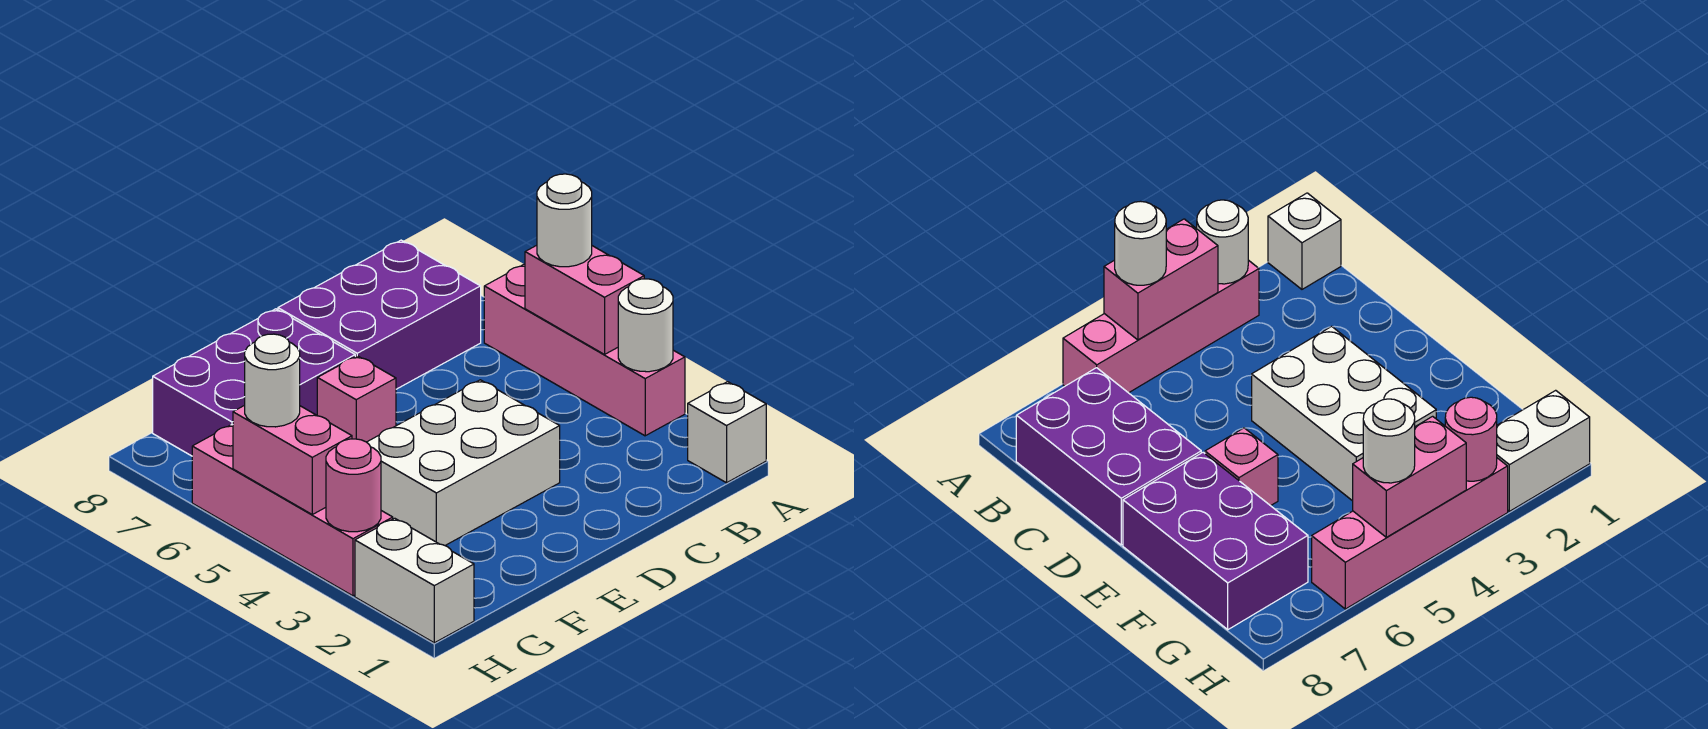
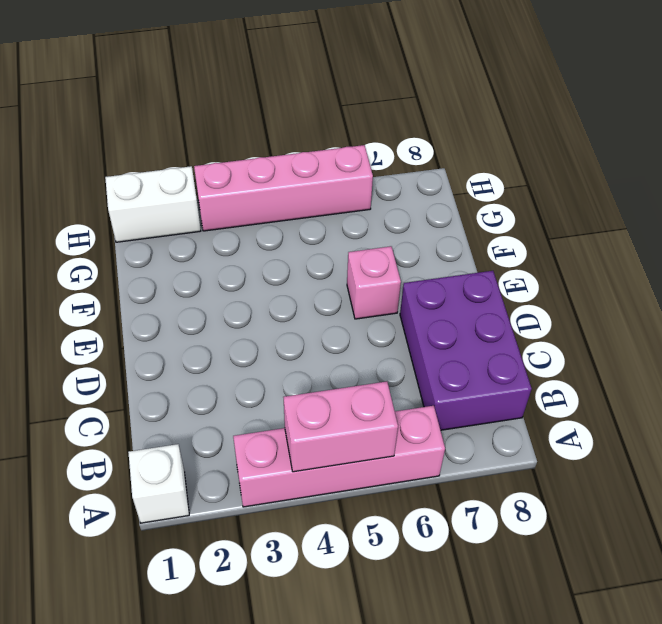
none -> white brick D3:F4 level 1
none -> purple brick E7:G8 level 1
none -> white round brick A3 level 2

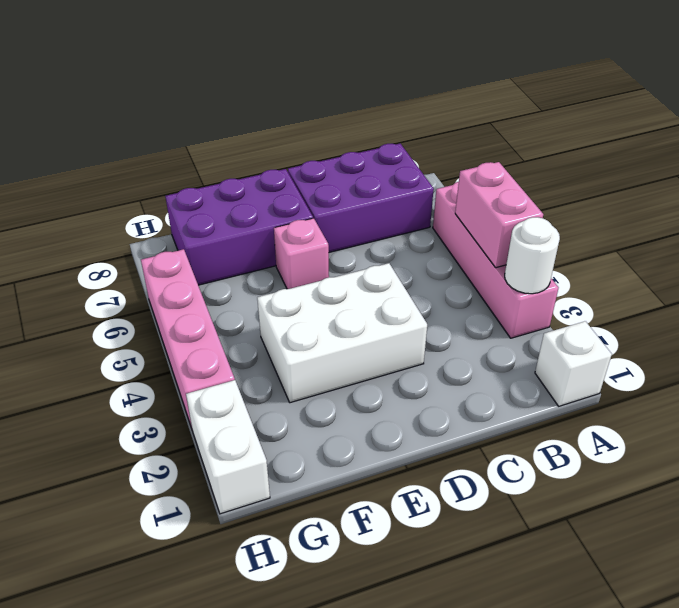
none -> pink round brick H3 level 2
none -> pink brick H4:H5 level 2
none -> white round brick A5 level 3

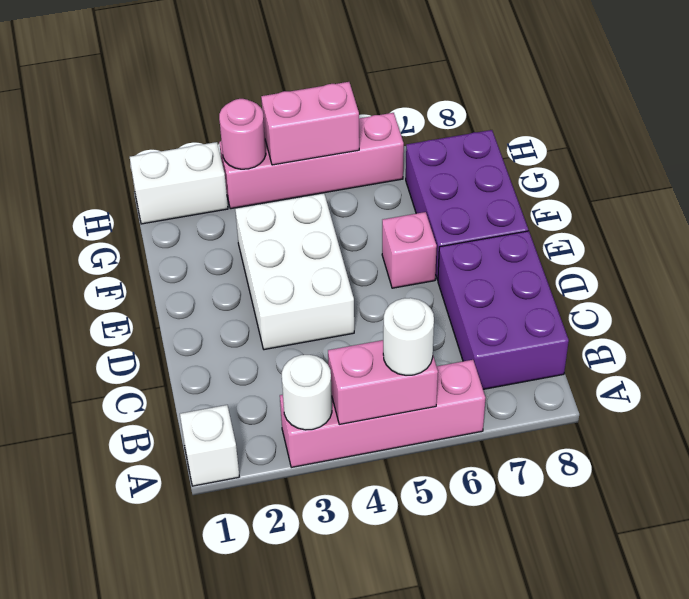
none -> white round brick H5 level 3

